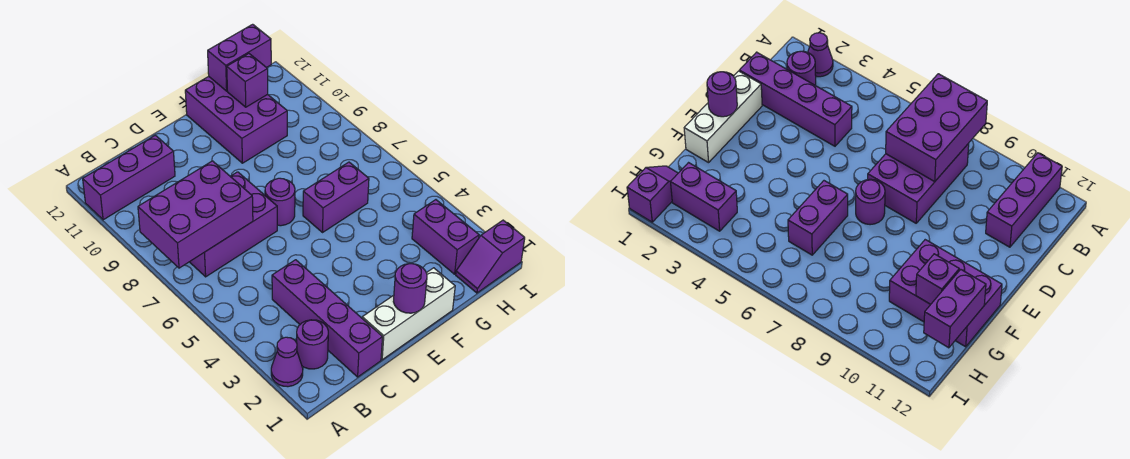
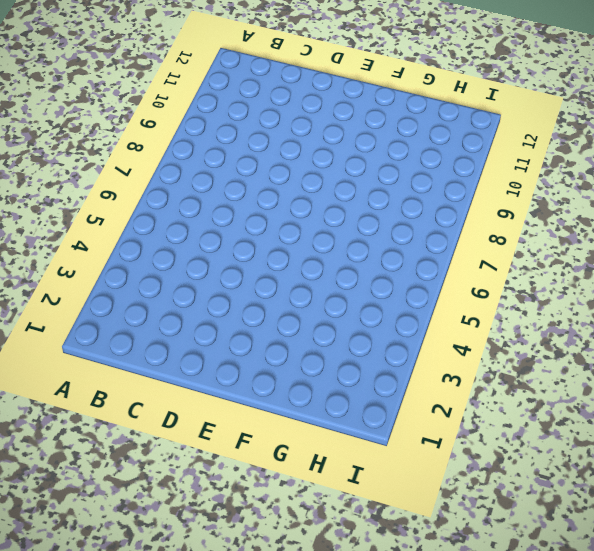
none -> purple cone A2 level 1
none -> purple brick A11:C11 level 1
none -> purple round brick B2 level 1

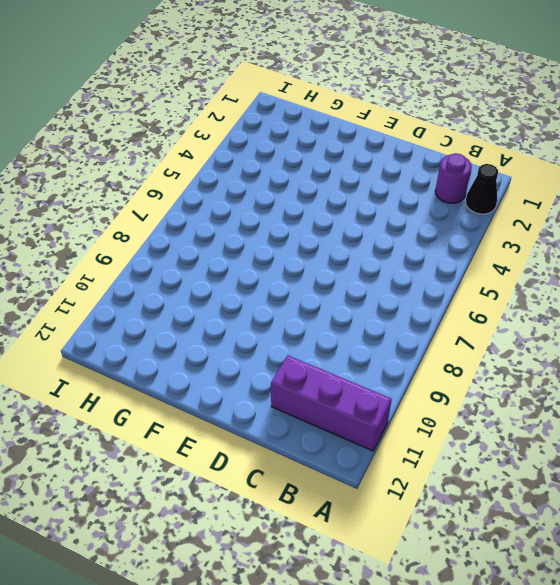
black cone A2 level 1 -> purple cone A2 level 1
none -> purple brick B7:D8 level 1
none -> purple brick C1:C4 level 1
none -> white brick D1:F1 level 1

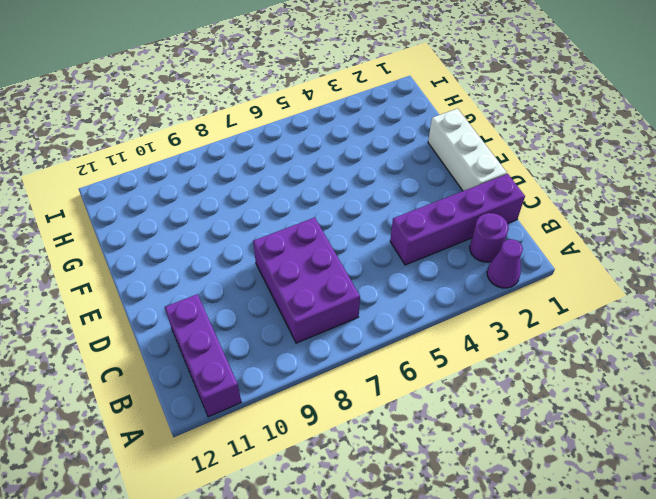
none -> purple round brick E7 level 1
none -> purple brick F6:G6 level 1
none -> purple brick F10:G12 level 1

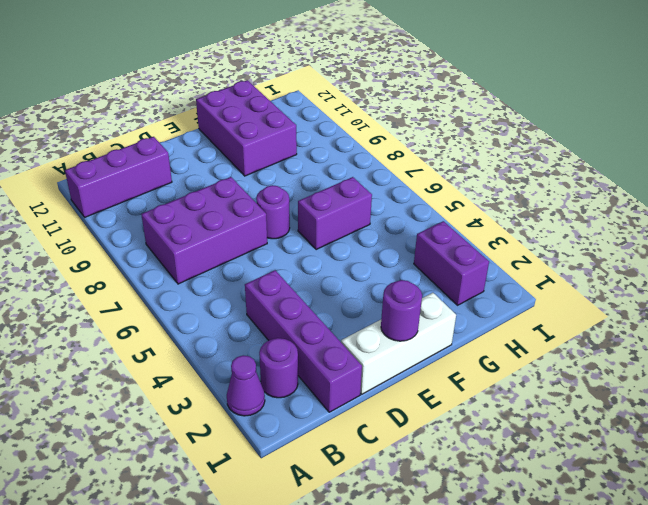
none -> purple slope H1:I1 level 1 top I
none -> purple brick A7:C8 level 2
none -> purple brick G11 level 2

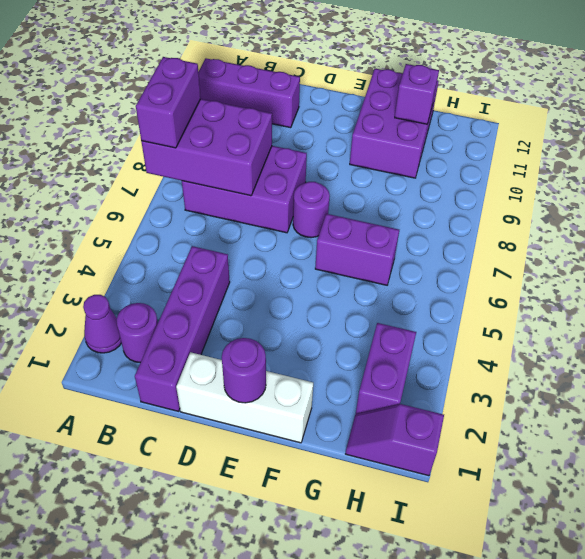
purple brick A7:A8 level 3 -> purple brick G12:H12 level 2

